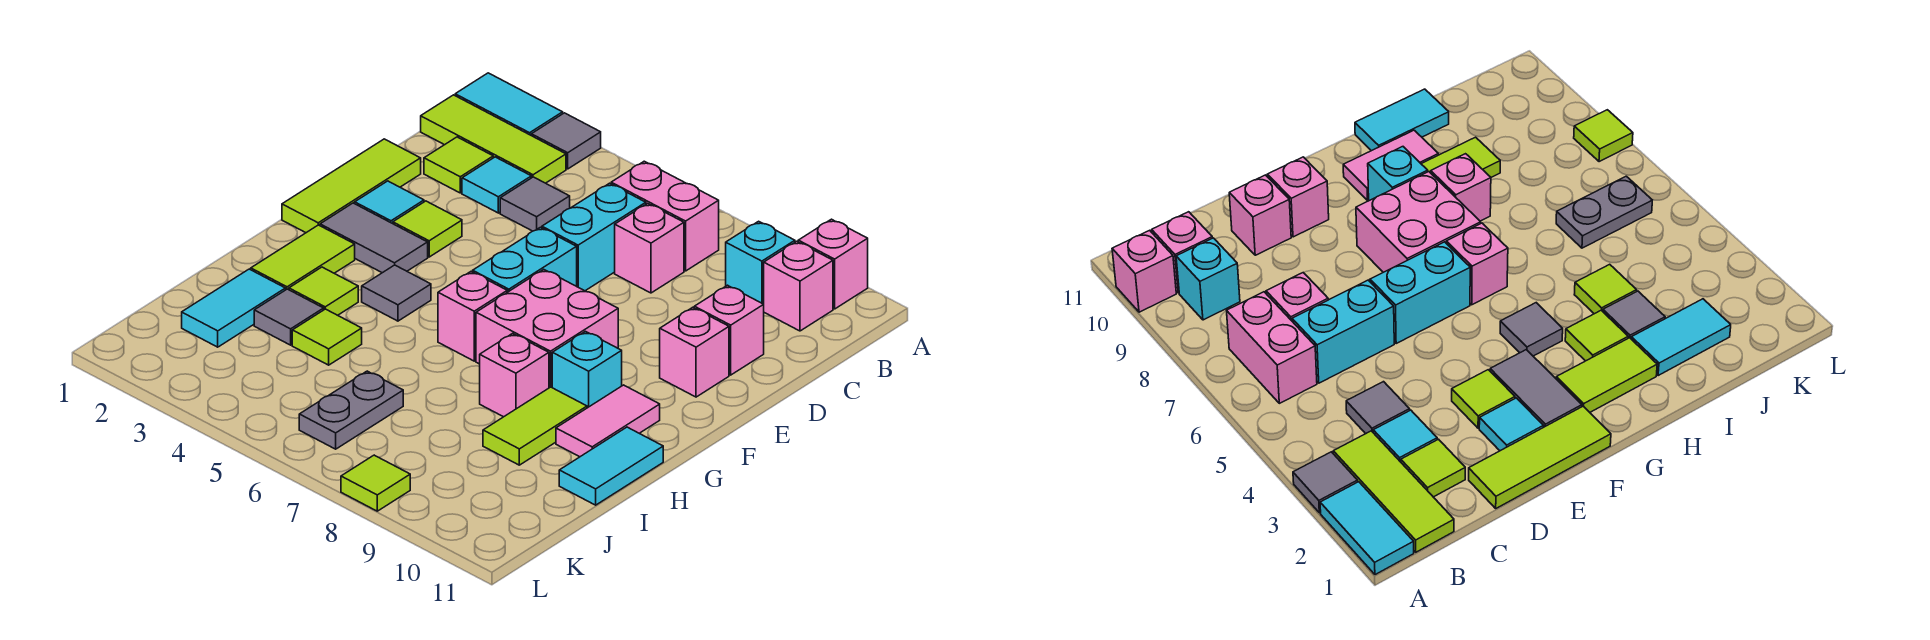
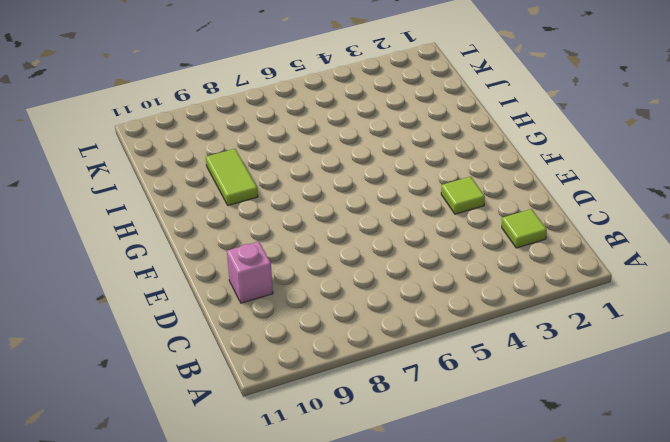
none -> cyan tile A1:A2 level 1
none -> grey tile A3 level 1
none -> pink brick A10 level 1
none -> lime tile B1:B3 level 1

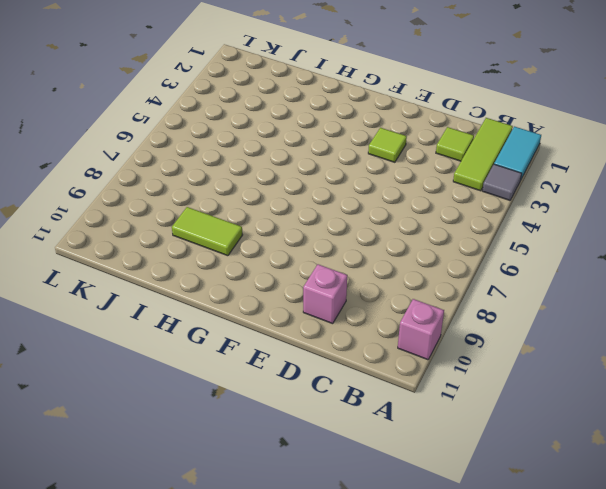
none -> pink brick B6:B7 level 1
none -> cyan brick B9 level 1
none -> pink brick B10 level 1
none -> cyan tile C3 level 1

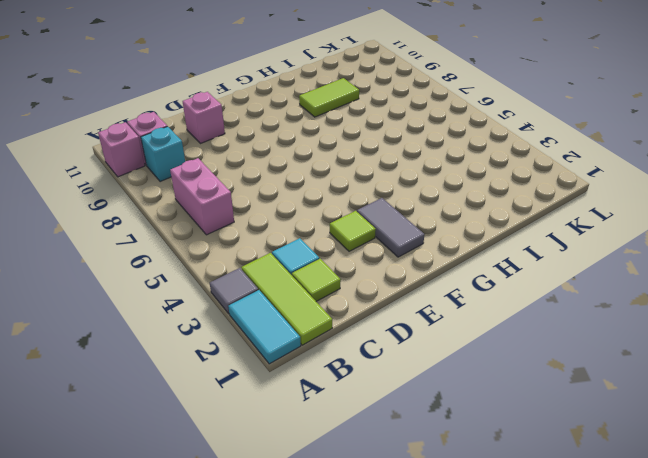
none -> grey tile C4 level 1
none -> cyan brick C6:D6 level 1
none -> pink brick C7 level 1
none -> lime tile D1:F1 level 1

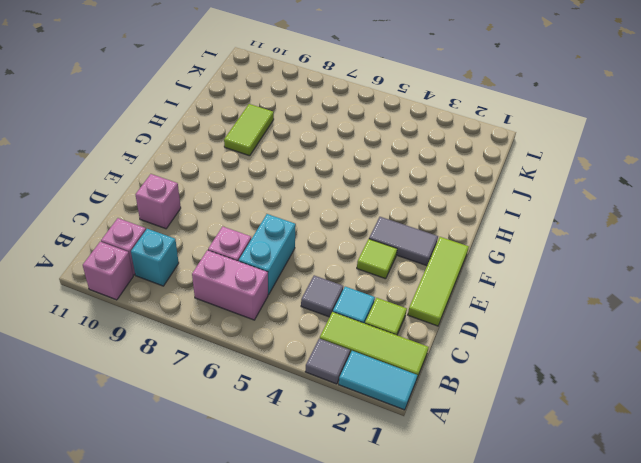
none -> cyan tile E2 level 1
none -> cyan brick E6:F6 level 1
none -> pink brick E10 level 1
none -> pink brick F7:G8 level 1

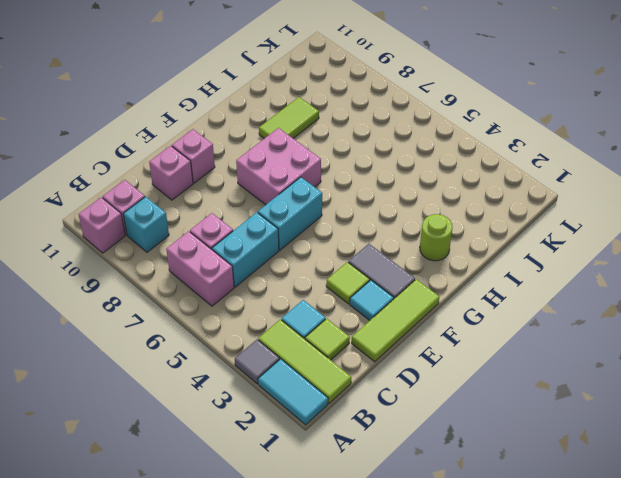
lime round brick H2 level 1 -> lime tile G2:H2 level 1
none -> grey tile C4 level 1
none -> grey tile G4 level 1
none -> pink brick G6 level 1
none -> cyan brick G9 level 1

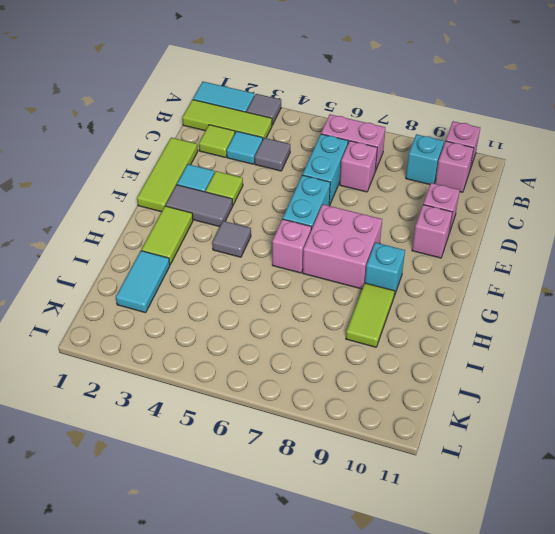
none -> pink tile G10:H10 level 1
none -> lime tile H3 level 1
none -> pink brick H8 level 1
none -> cyan tile H11:I11 level 1

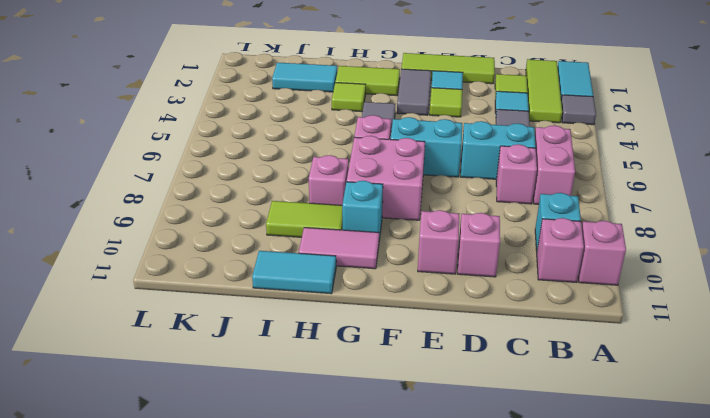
none -> grey tile I3 level 1
none -> lime tile I4 level 1
none -> grey plate J6:K6 level 1
none -> lime tile L8 level 1

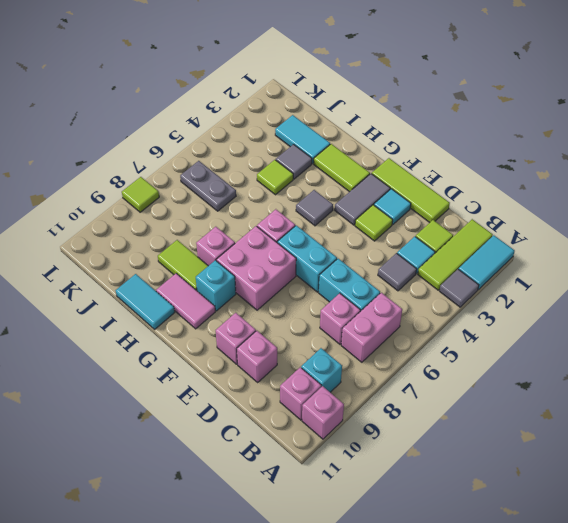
none -> lime tile H3 level 1

